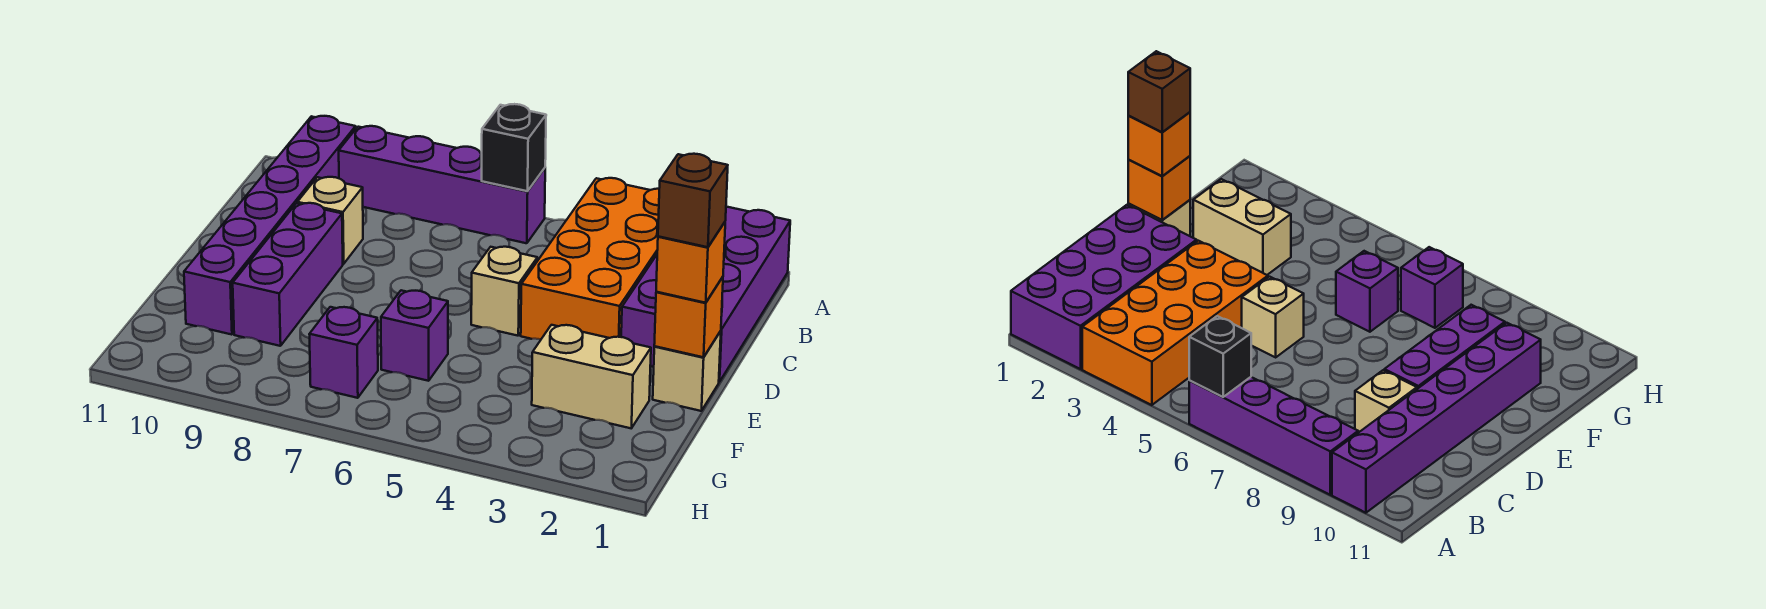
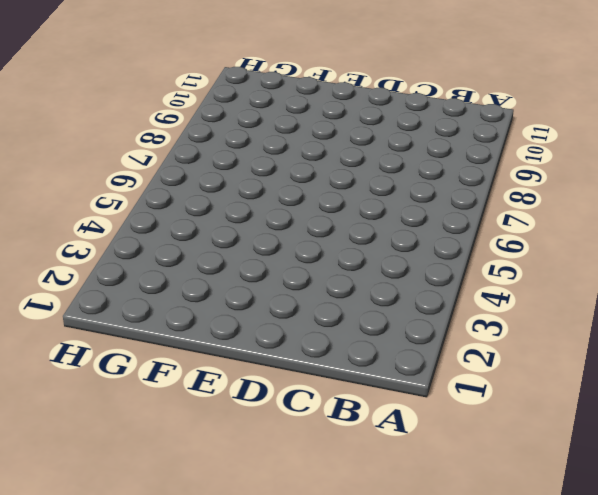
none -> purple brick A1:D2 level 1
none -> orange brick A3:D4 level 1
none -> purple brick A6:A9 level 1

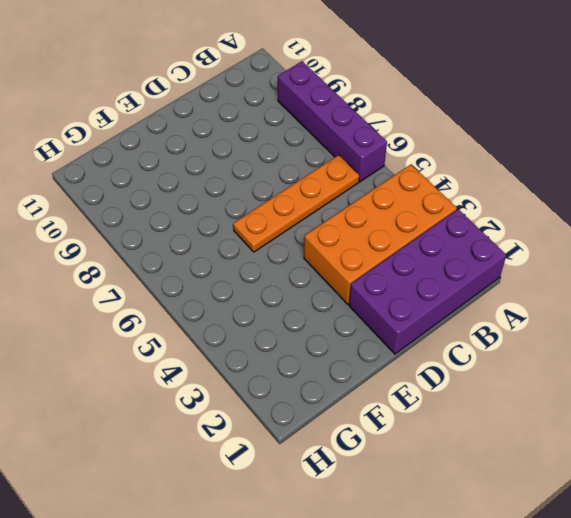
orange plate B6:E6 level 1 -> none
none -> purple brick A10:F10 level 1
none -> tan brick C9 level 1
none -> tan brick D5 level 1

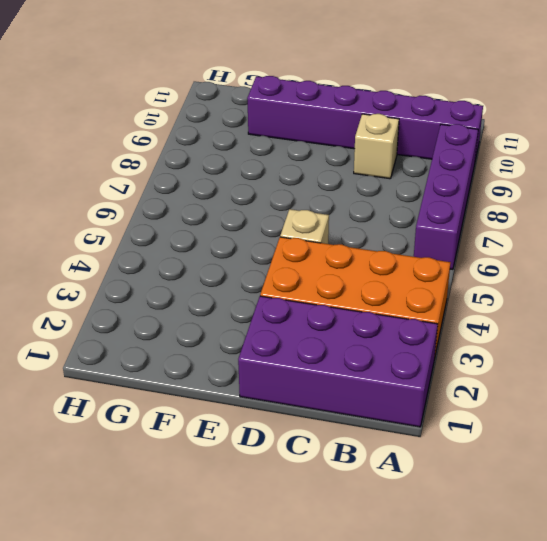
none -> purple brick D9:F9 level 1
none -> tan brick E1 level 1
none -> tan brick F2:F3 level 1

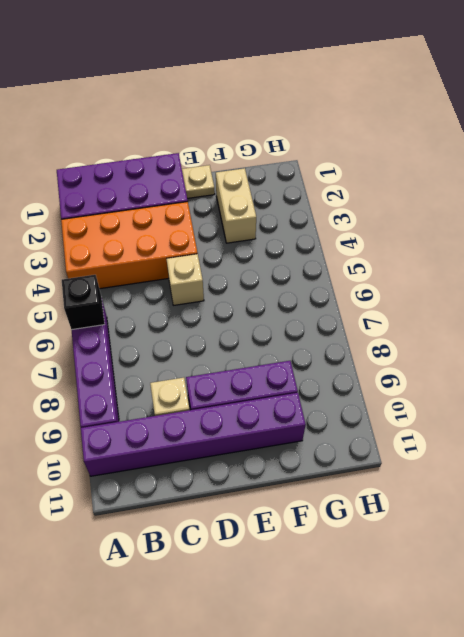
tan plate E1 level 1 -> tan brick E1 level 1
none -> purple brick F6 level 1
none -> purple brick G7 level 1
none -> orange brick E1 level 2

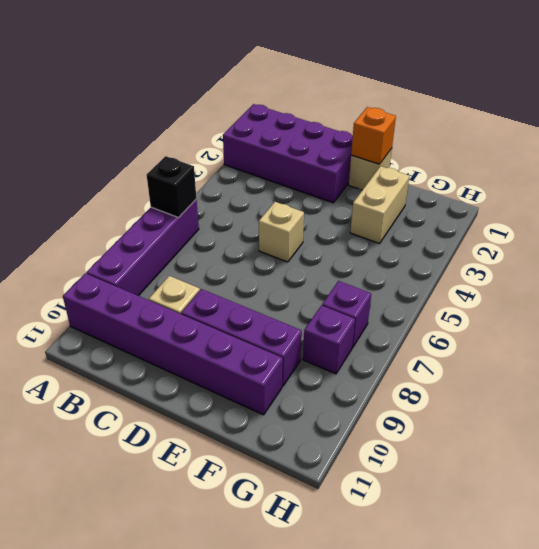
purple brick G8 level 1 -> purple brick F6 level 1
none -> orange brick A3:D4 level 1
none -> orange brick E1 level 3
none -> brown brick E1 level 4

